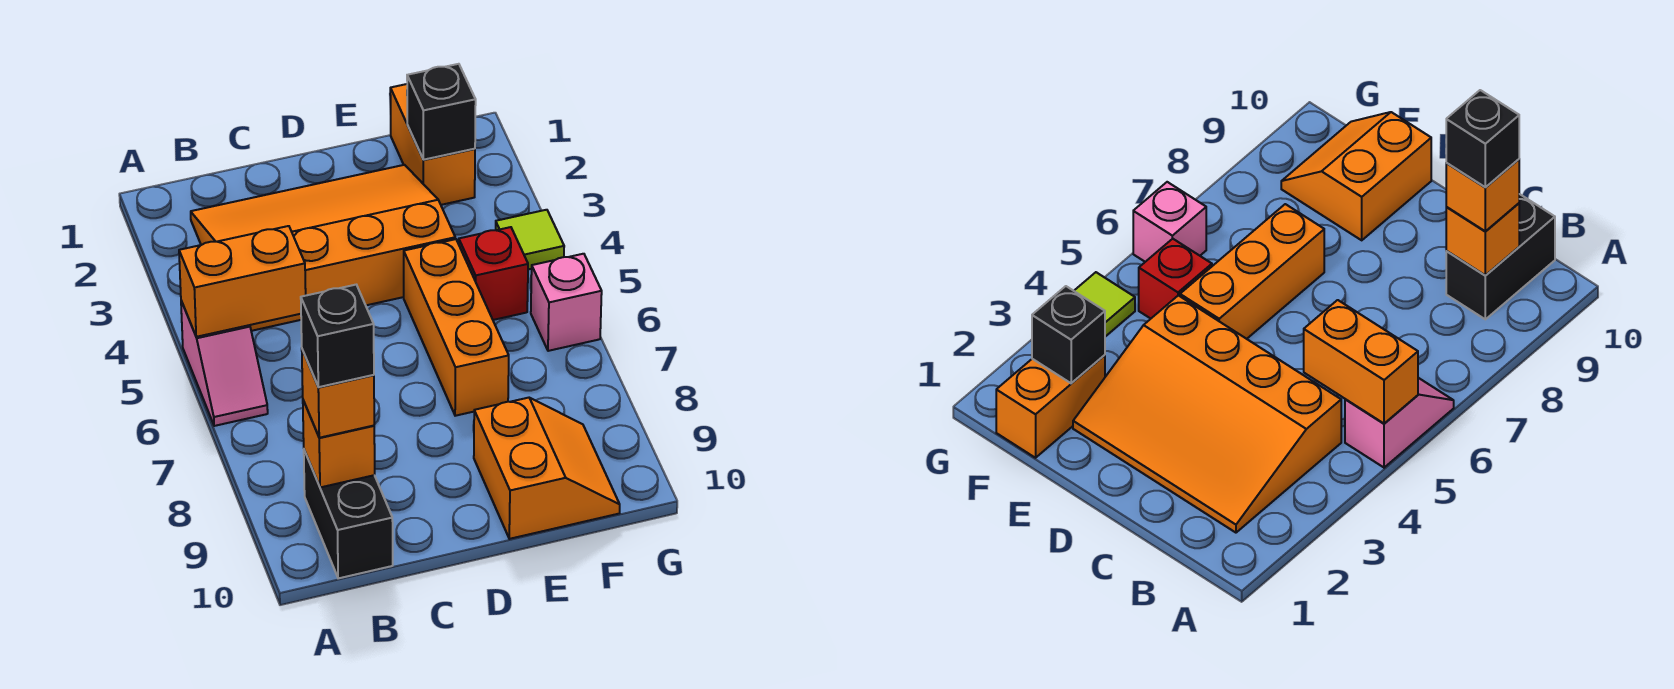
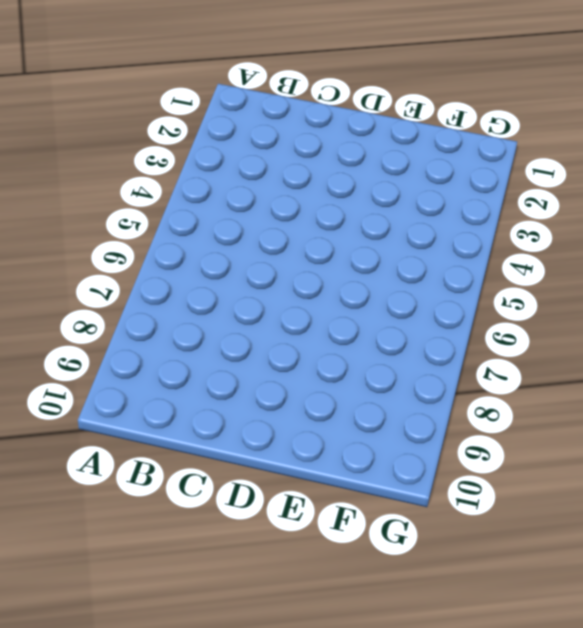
none -> pink slope A5:A6 level 1 top 5
none -> orange slope B2:E4 level 1 top 4
none -> black brick B9:B10 level 1

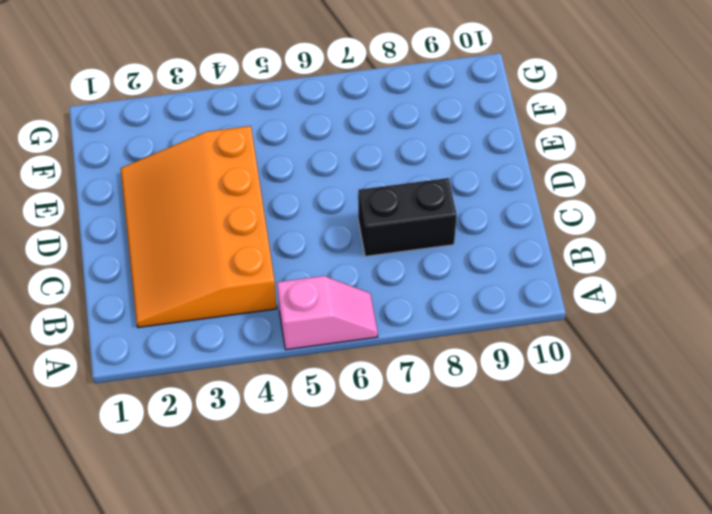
black brick C7:C8 level 1 -> black brick B9:B10 level 1
none -> orange brick E5:E7 level 1
none -> orange slope E9:F10 level 1 top E
none -> orange brick F1:F2 level 1

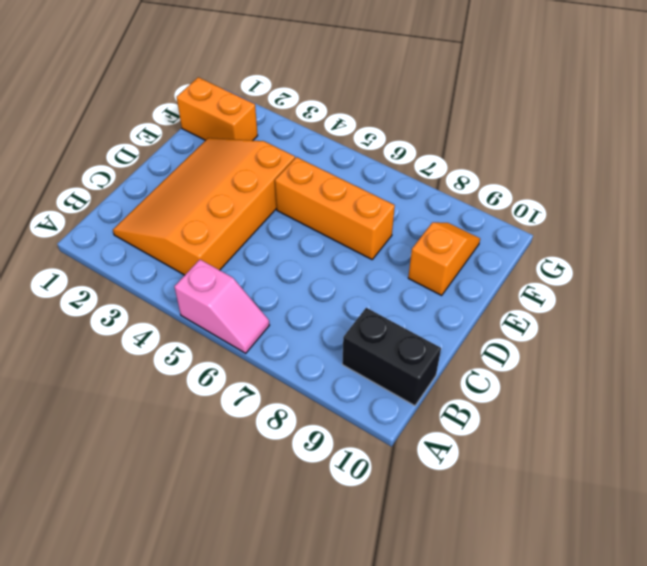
orange slope E9:F9 level 1 top E -> orange slope E9:F10 level 1 top E
none -> red brick F5 level 1
none -> lime tile G4 level 1
none -> pink brick G6 level 1

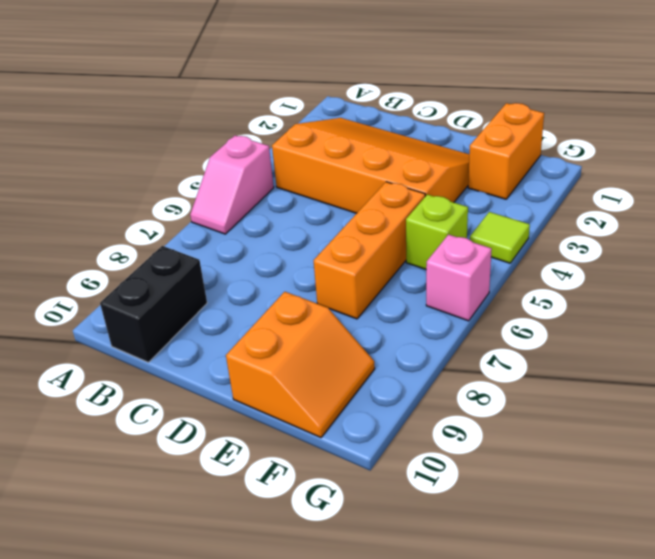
lime brick F5 level 1 -> red brick F5 level 1
none -> orange brick A5:B5 level 2
none -> orange brick B9 level 2
none -> black brick F2 level 2

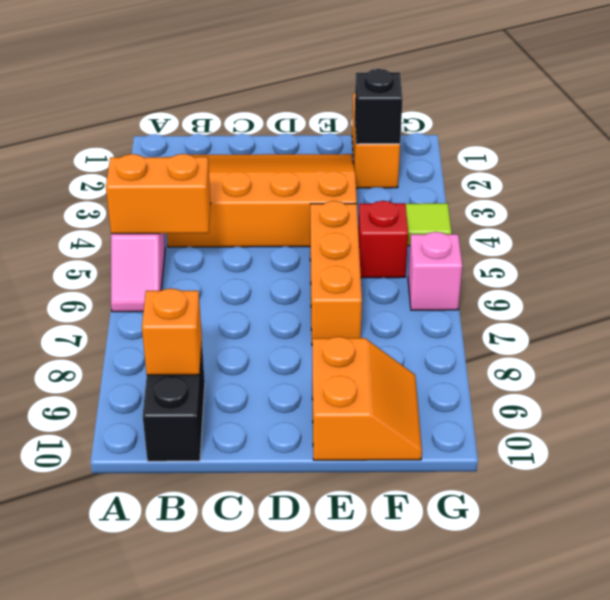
none -> orange brick B9 level 3
none -> black brick B9 level 4

